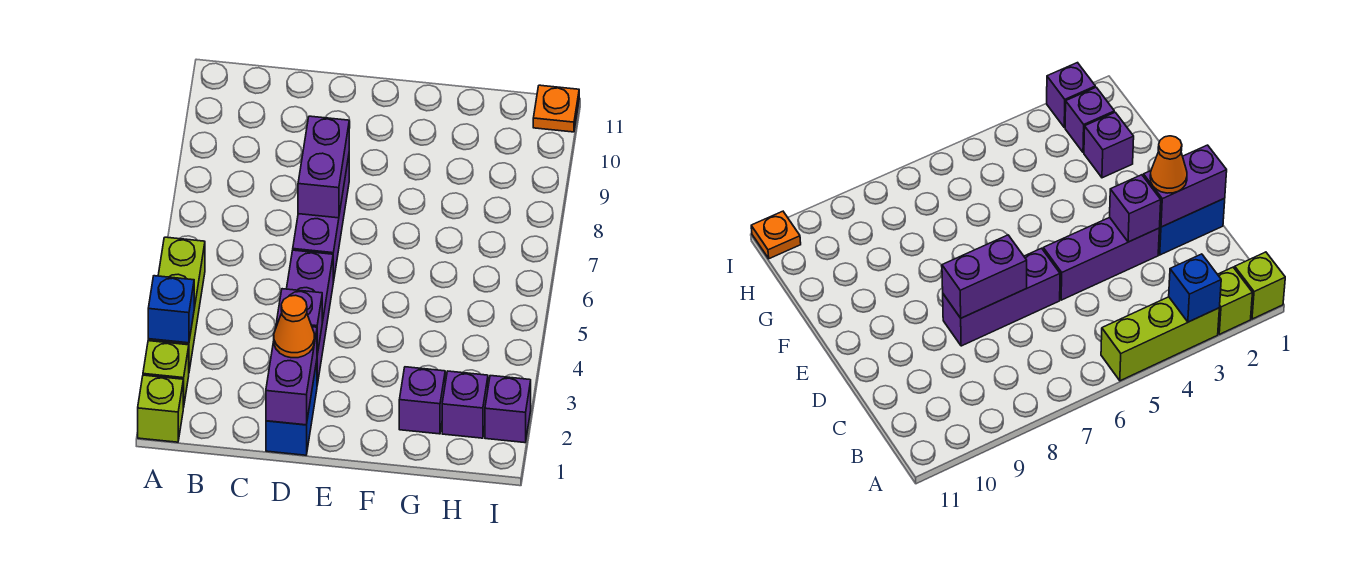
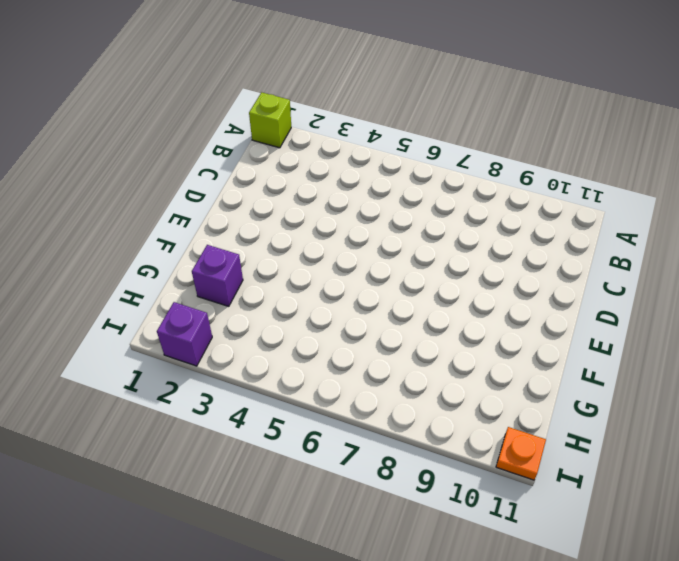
none -> lime brick A2 level 1
none -> lime brick A3:A5 level 1
none -> blue brick D1:D2 level 1

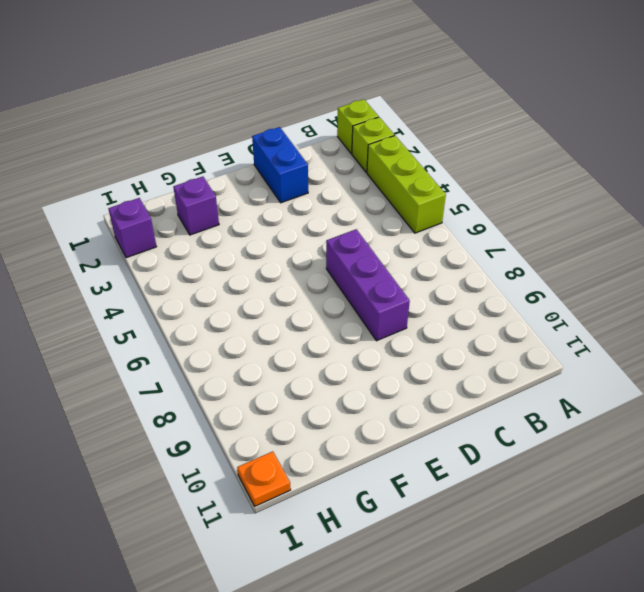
none -> purple brick D3:D5 level 1
none -> purple brick H2 level 1
none -> blue brick A3 level 2

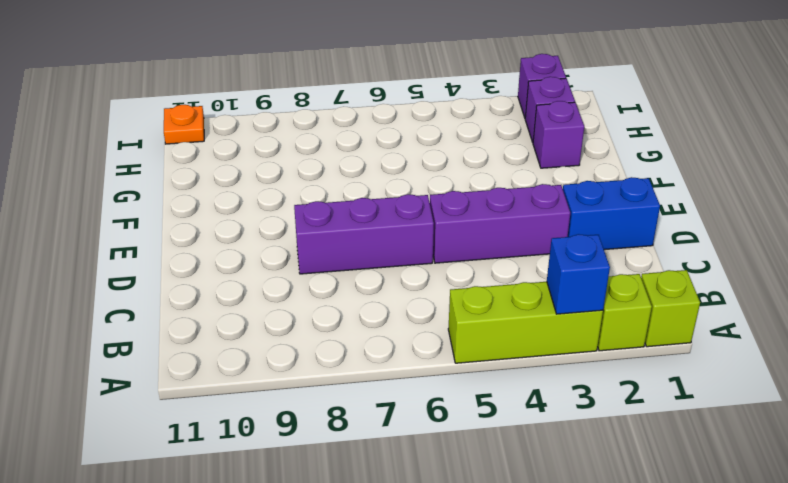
none -> purple brick D1:D2 level 2
none -> purple brick D3 level 2
none -> purple brick D7:D8 level 2

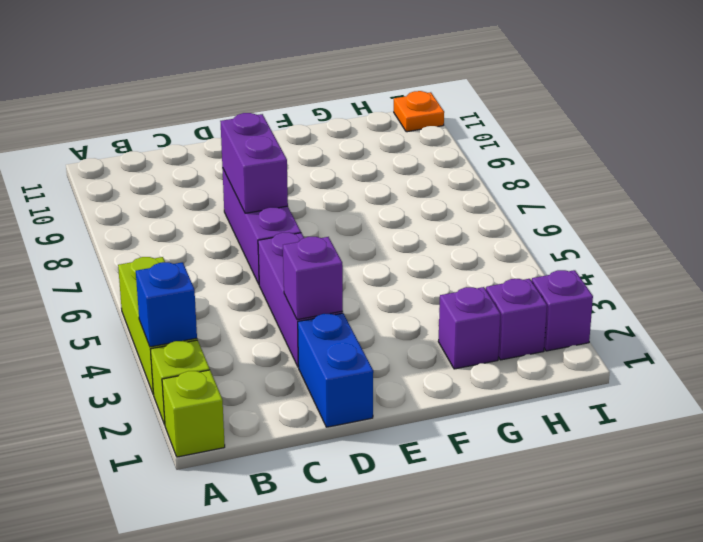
none -> purple brick D1:D2 level 2
none -> orange cone D2 level 3

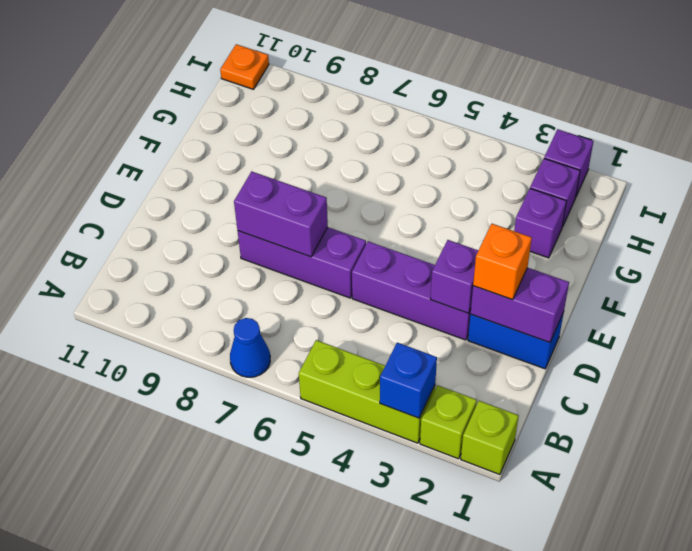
blue cone A7 level 1 -> none
orange brick D2 level 3 -> orange cone D2 level 3

